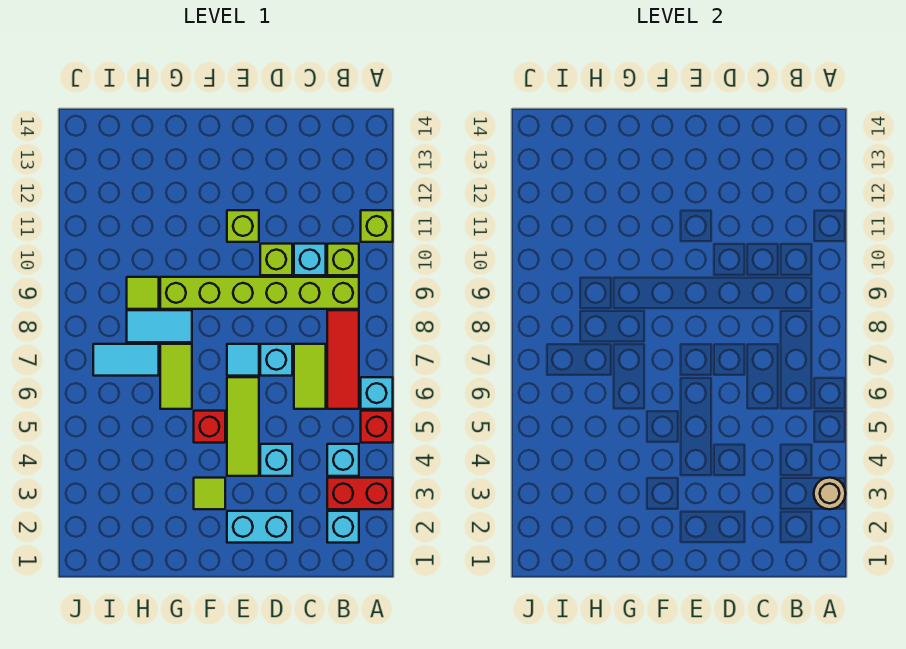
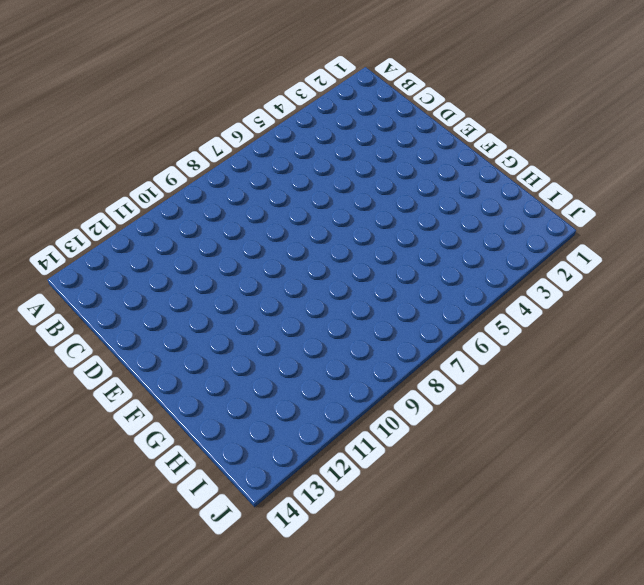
none -> red brick A3:B3 level 1
none -> red brick A5 level 1
none -> cyan brick A6 level 1

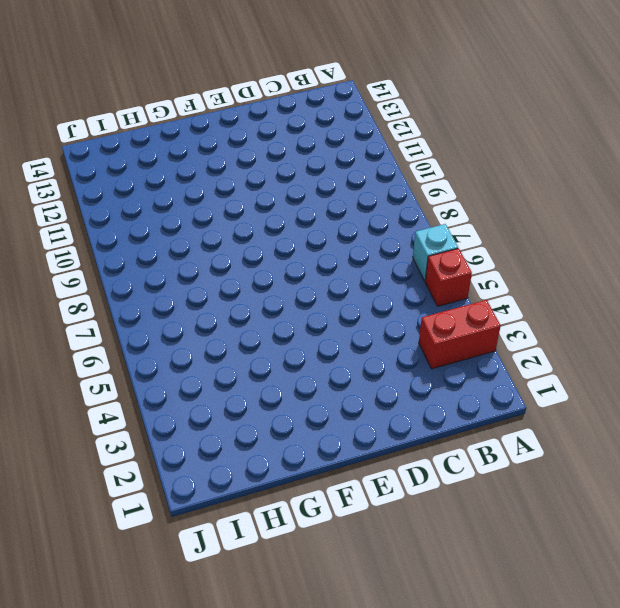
none -> lime brick A11 level 1
none -> cyan brick B2 level 1
none -> cyan brick B4 level 1

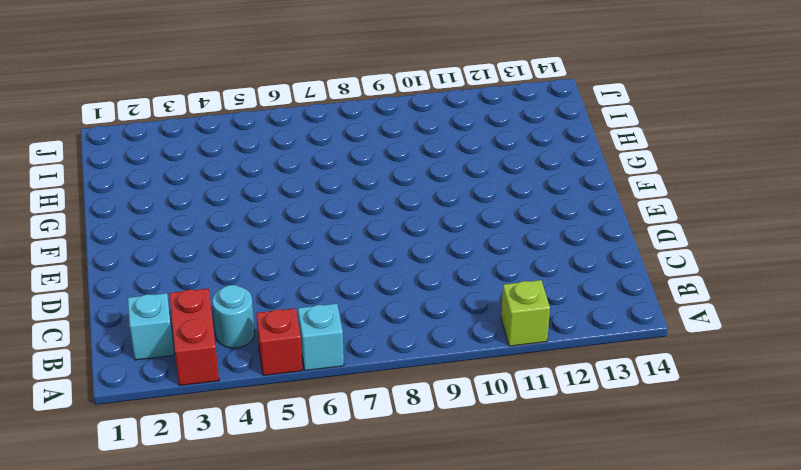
cyan round brick B4 level 1 -> cyan brick B4 level 1
none -> red tile B6:B8 level 1
none -> lime brick B9:G9 level 1
none -> lime brick B10 level 1

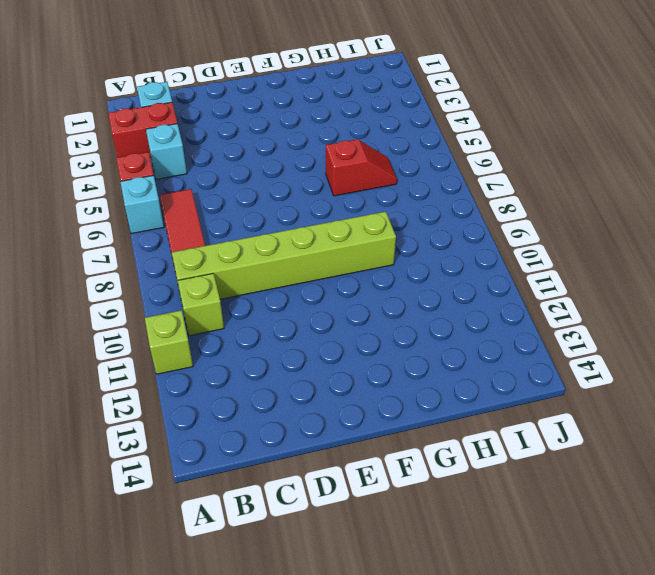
red slope G6:H6 level 1 top G -> lime tile G6:G7 level 1
none -> lime tile C6:C7 level 1
none -> cyan brick C10 level 1
none -> cyan brick D2:E2 level 1

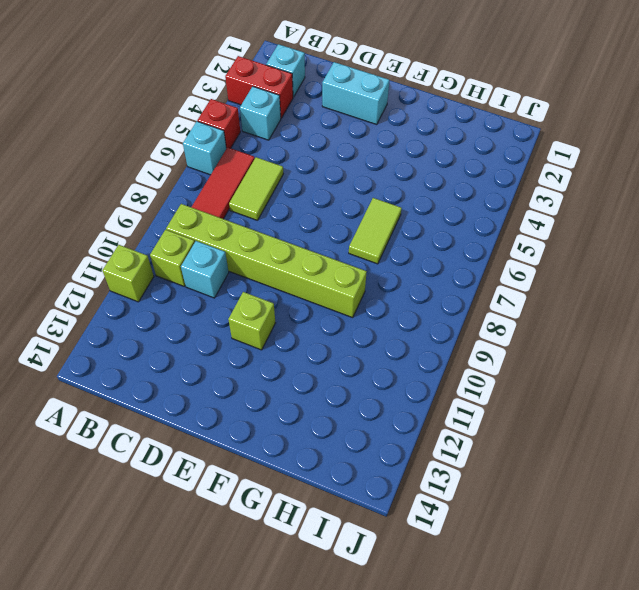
none -> cyan brick D4 level 1
none -> cyan brick D7 level 1
none -> lime brick D10 level 1

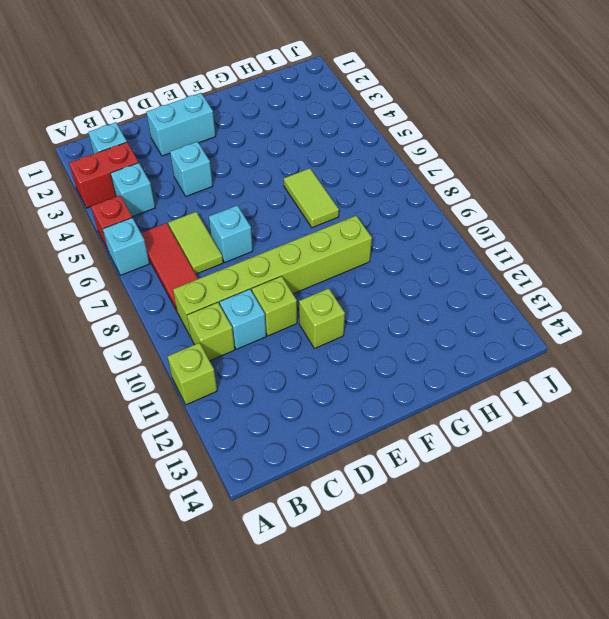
none -> lime tile E4:E6 level 1
none -> cyan tile E7 level 1
none -> lime tile F3 level 1

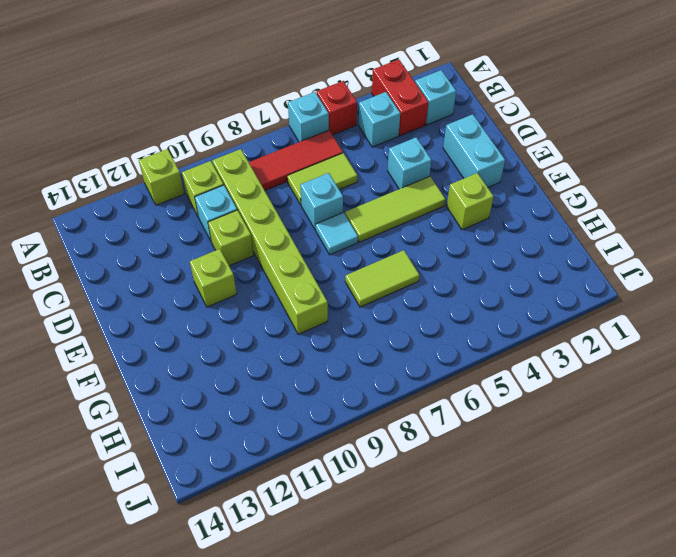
lime brick F3 level 1 -> lime tile F3 level 1
none -> red brick F5 level 1
none -> cyan tile G8:H8 level 1
none -> cyan tile H7:I7 level 1

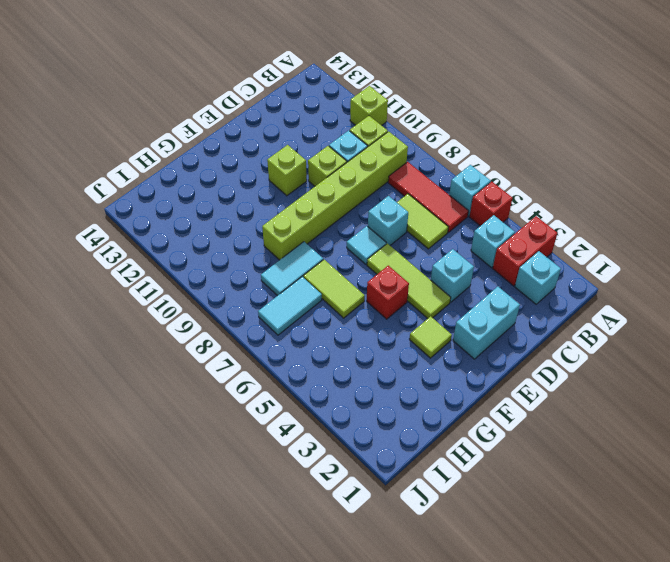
none -> lime tile H9 level 1
none -> tan round brick A3 level 2

